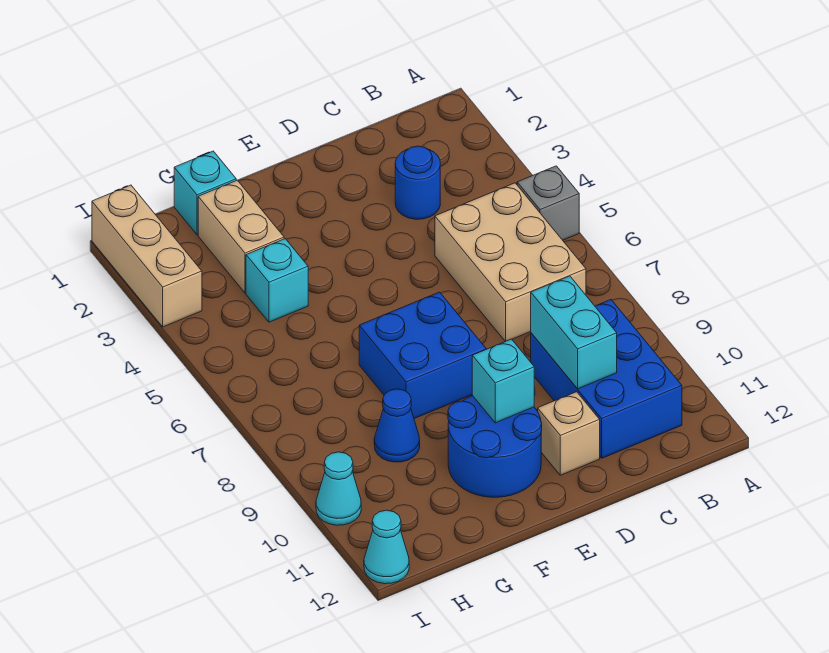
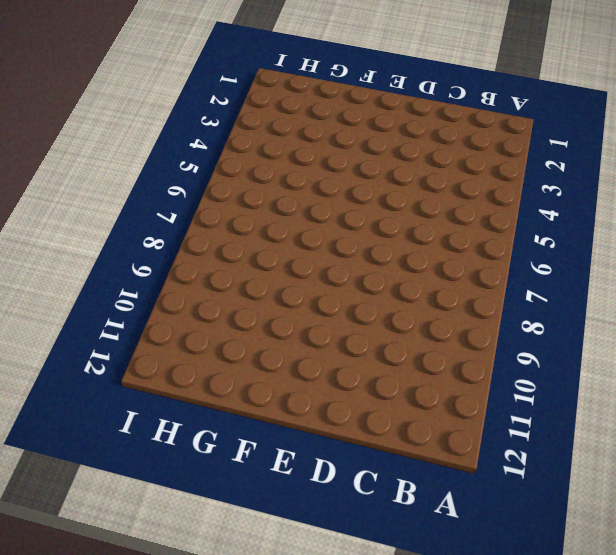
none -> grey brick A5 level 1
none -> tan brick B5:C7 level 1
none -> blue brick B9:C11 level 1

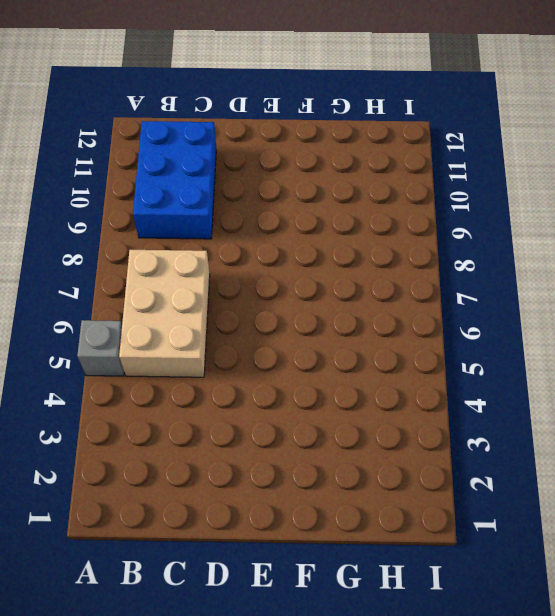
none -> blue round brick C3 level 1
none -> tan brick D11 level 1
none -> blue brick E7:F8 level 1

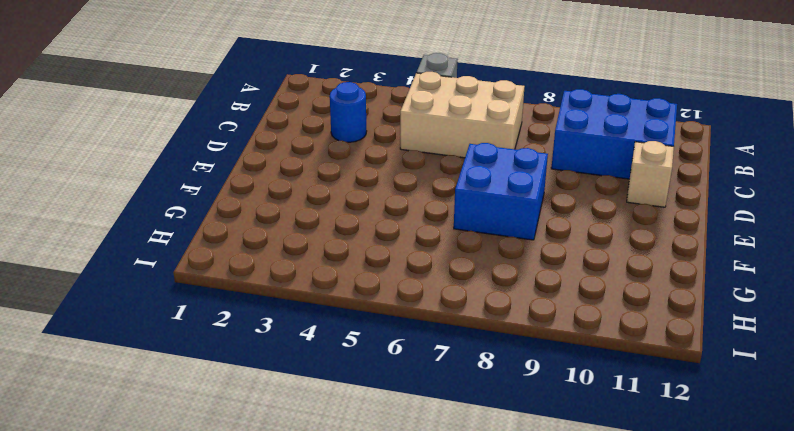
none -> blue round brick E10:F11 level 1
none -> cyan brick G1 level 1
none -> tan brick G2:G3 level 1

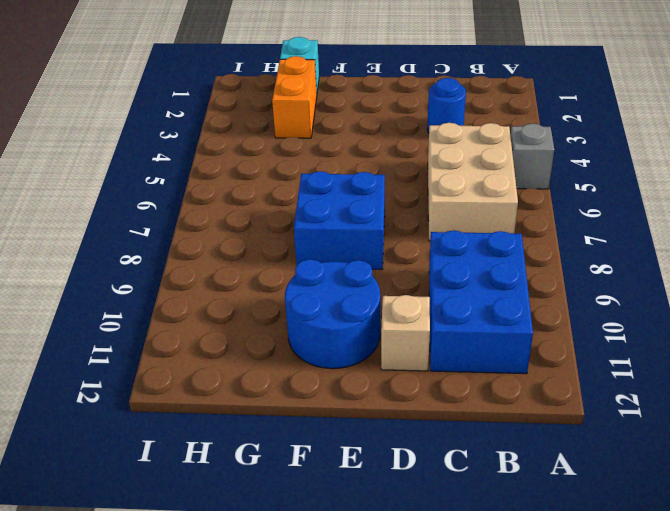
orange brick G2:G3 level 1 -> tan brick G2:G3 level 1
none -> cyan brick G4 level 1
none -> blue cone G9 level 1
none -> tan brick I1:I3 level 1

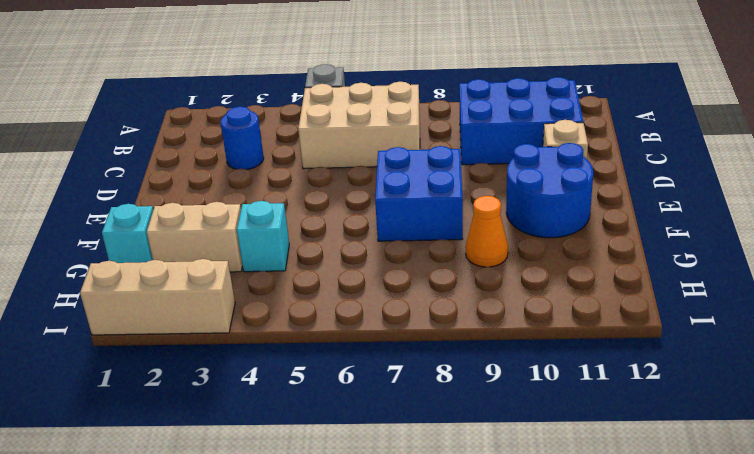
orange cone G9 level 1 -> blue cone G9 level 1
none -> cyan cone I10 level 1
none -> cyan cone I12 level 1
none -> cyan brick C9:C10 level 2

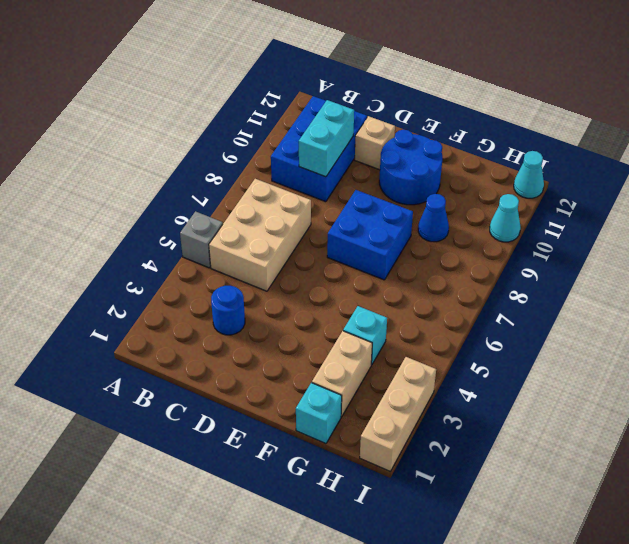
none -> cyan brick E10 level 2

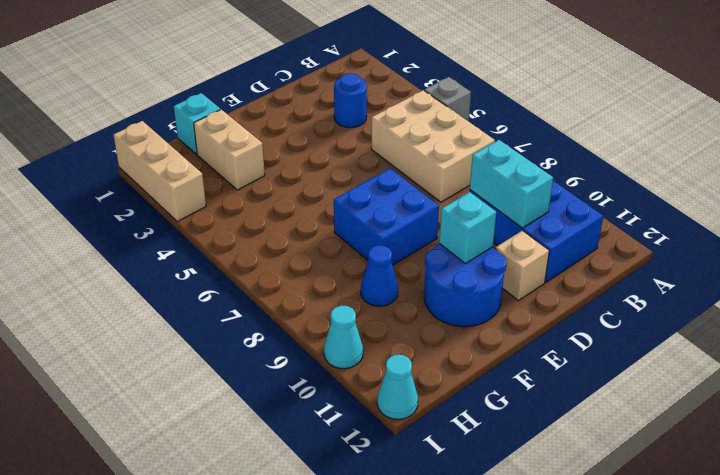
none -> cyan brick G4 level 1

